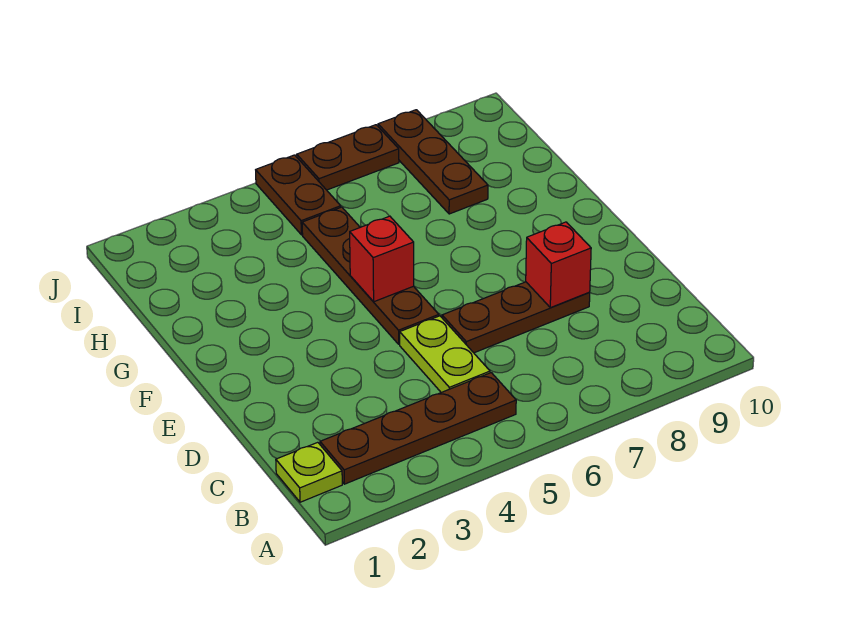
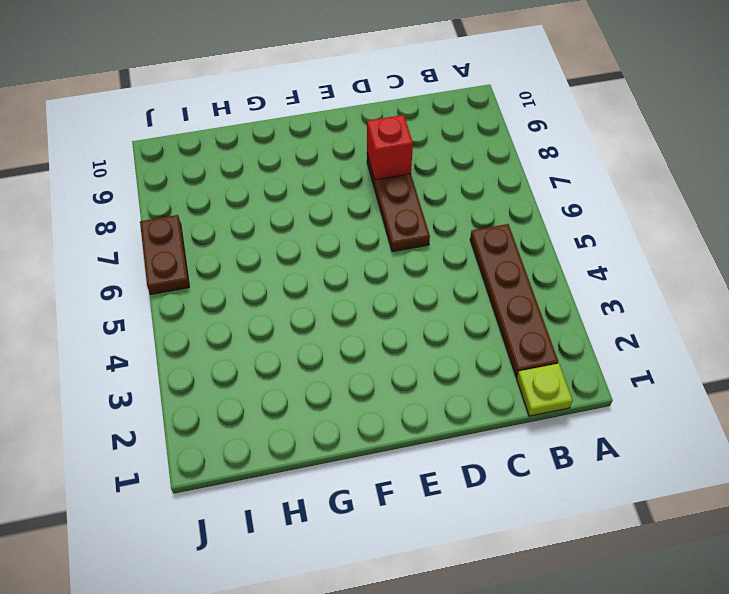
none -> lime plate C5:D5 level 1
none -> brown plate E5:H5 level 1

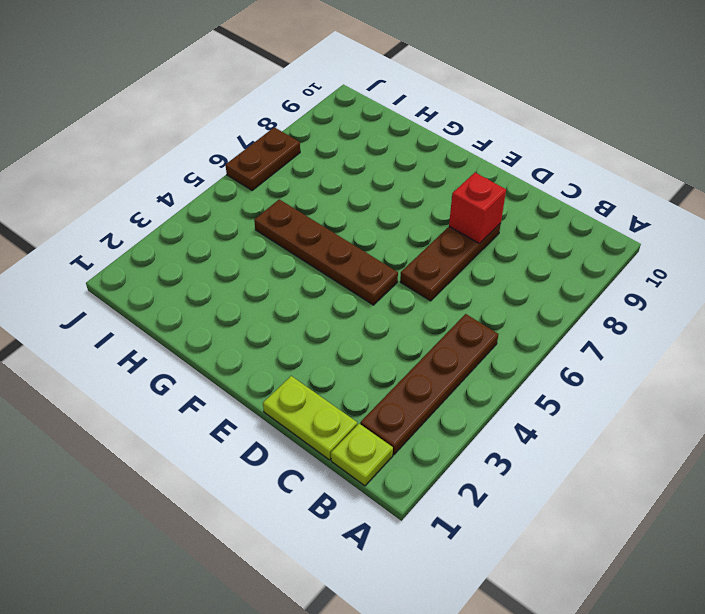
lime plate C1:D1 level 1 -> lime plate C5:D5 level 1
none -> brown plate H8:J8 level 1
none -> brown plate I5:J5 level 1

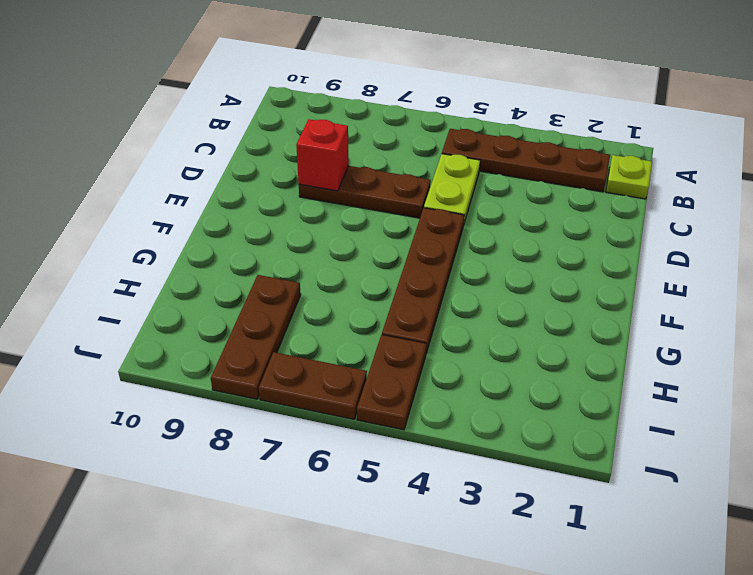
none -> red brick F5 level 2

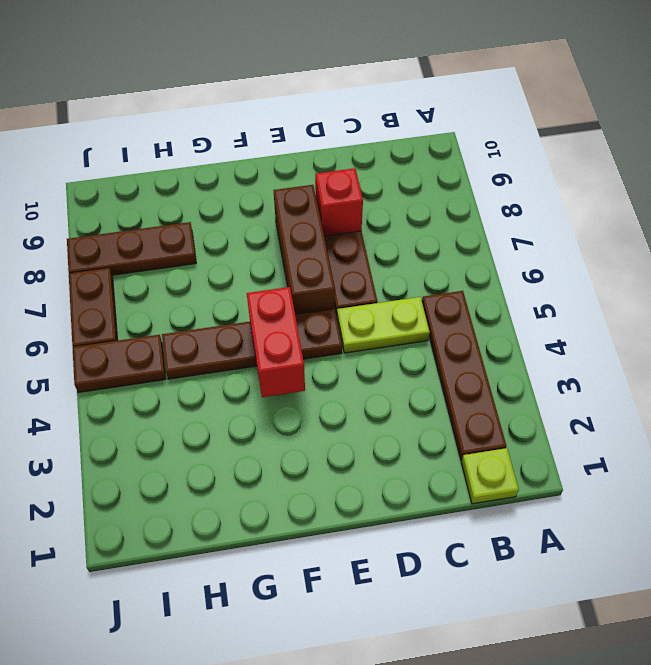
brown brick E6:E8 level 1 -> none
red brick F4:F5 level 2 -> red brick F5 level 2

